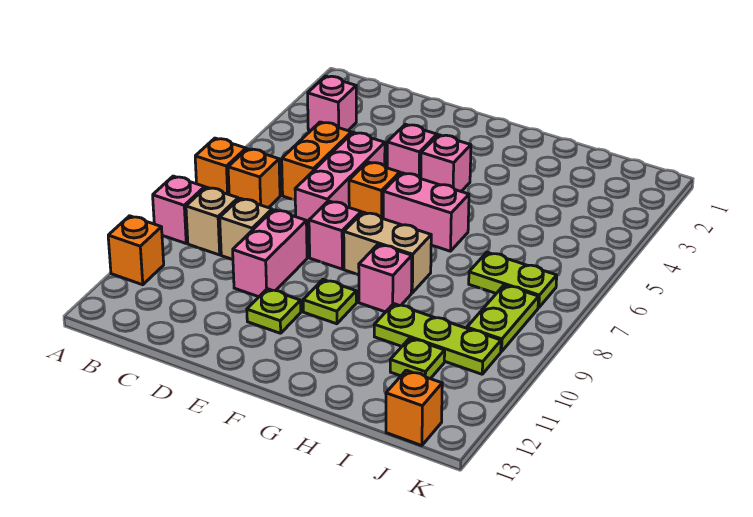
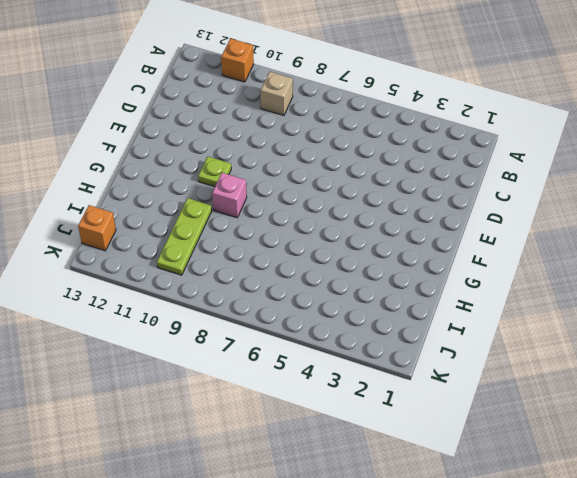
none -> orange brick A7 level 1
none -> pink brick A9 level 1
none -> pink brick B3 level 1

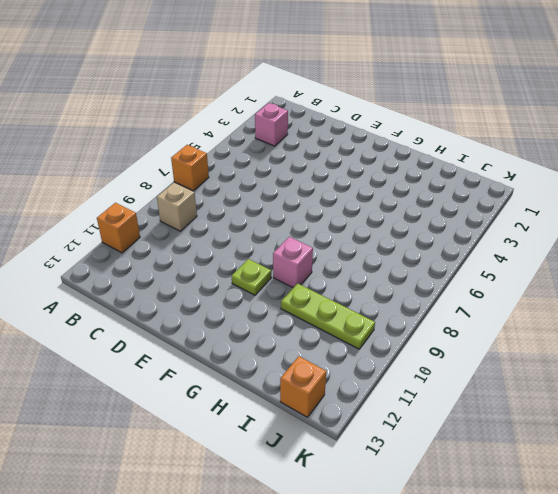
none -> pink brick A9 level 1
none -> orange brick B7 level 1
none -> orange brick C5:C6 level 1

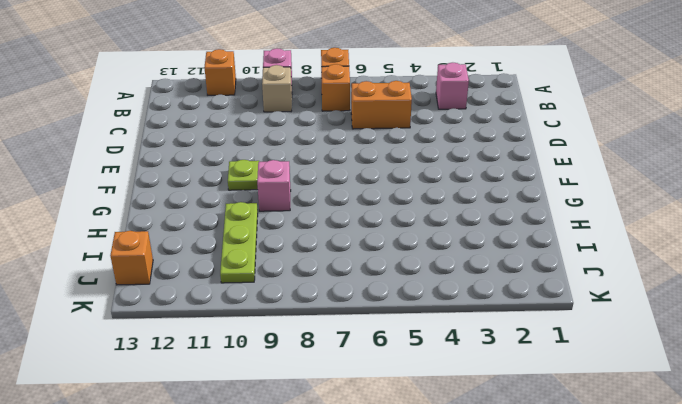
none -> tan brick C9 level 1
none -> pink brick D5:D7 level 1
none -> pink brick D9:D10 level 1

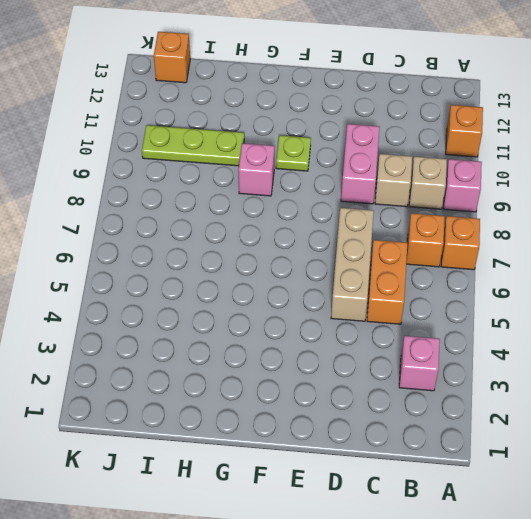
tan brick D5:D7 level 1 -> pink brick D5:D7 level 1
none -> pink brick E4 level 1
none -> orange brick E6 level 1
none -> pink brick E8 level 1

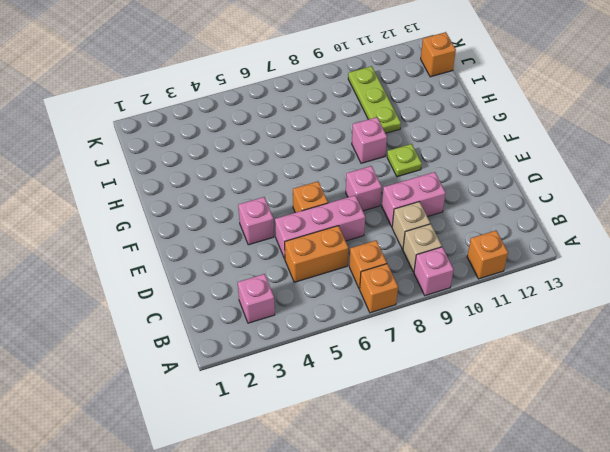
none -> lime plate E11 level 1
none -> pink brick F4 level 1
none -> pink brick F6:G6 level 1

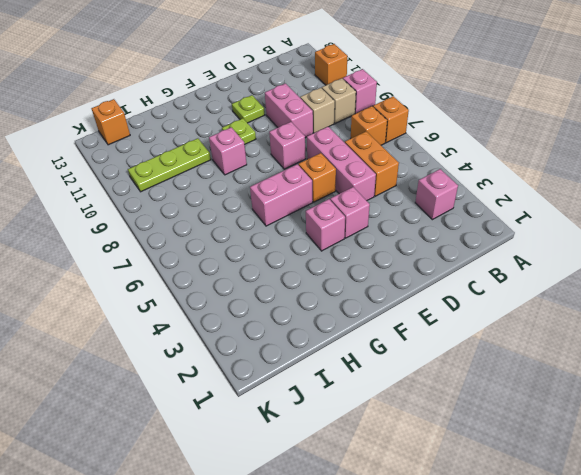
none -> tan brick F8:G8 level 1
none -> lime plate I7:J7 level 1
none -> lime plate I11 level 1

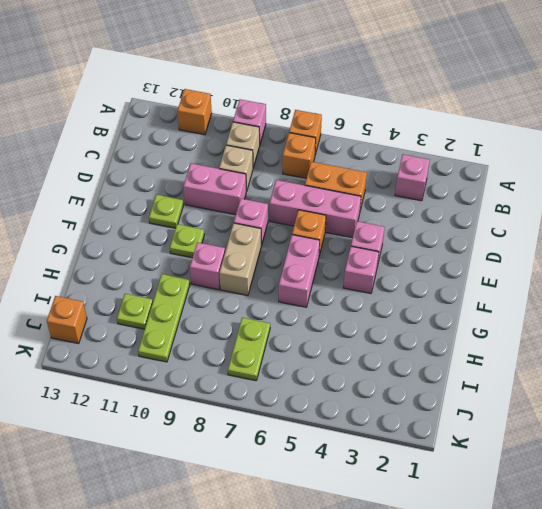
none -> lime plate J8:J9 level 1

